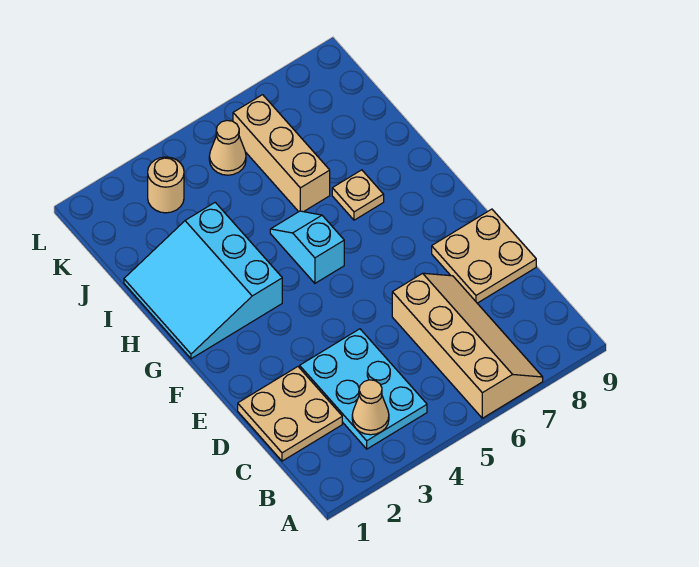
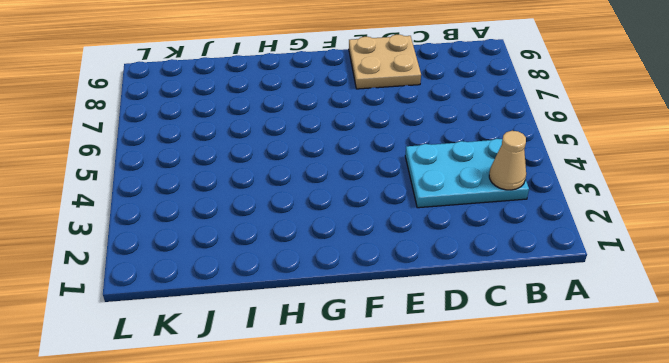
none -> tan slope A6:D7 level 1 top 6
none -> tan plate C1:D2 level 1

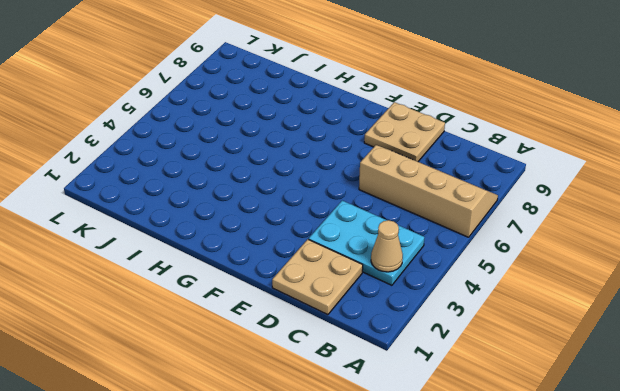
none -> cyan slope G1:I3 level 1 top 3
none -> cyan slope G5:H5 level 1 top G

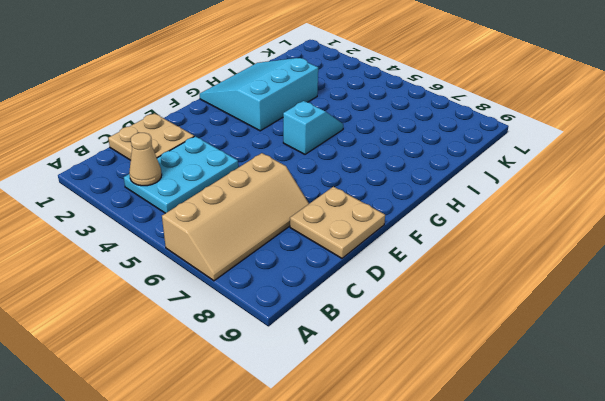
none -> tan plate H7 level 1
none -> tan brick I6:K6 level 1

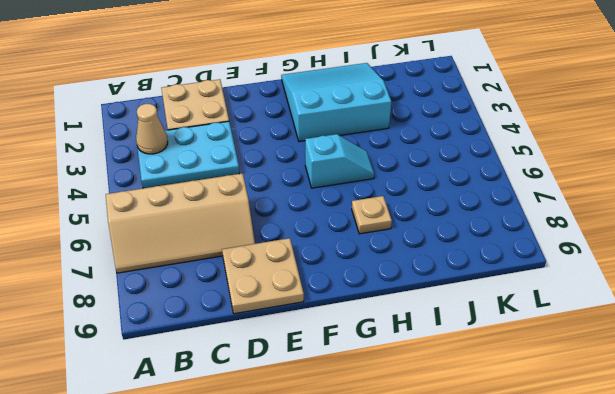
none -> tan brick I6:K6 level 1
none -> tan round brick K3 level 1

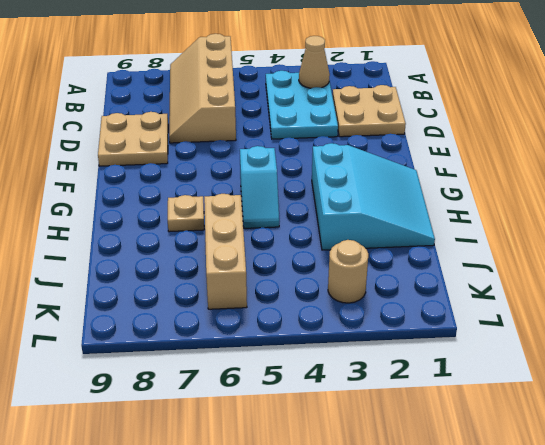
none -> tan cone K5 level 1

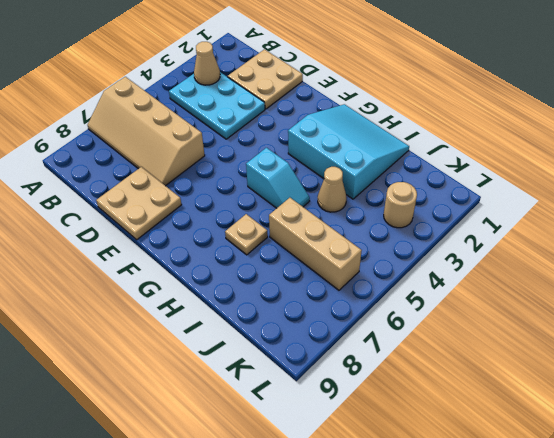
tan cone I4 level 1 -> tan cone K5 level 1

